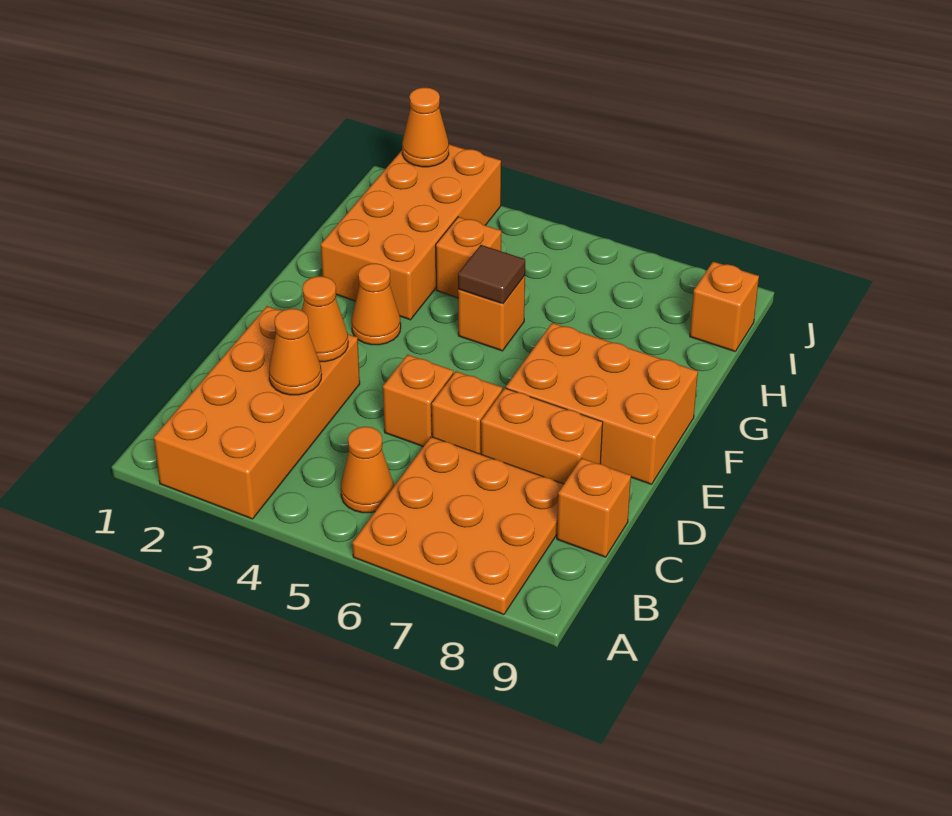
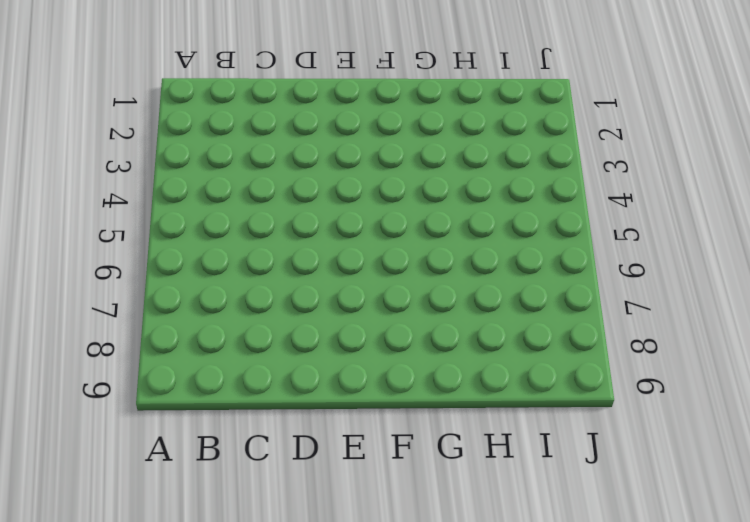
none -> orange brick A2:D3 level 1
none -> orange plate A6:C8 level 1
none -> orange cone B5 level 1

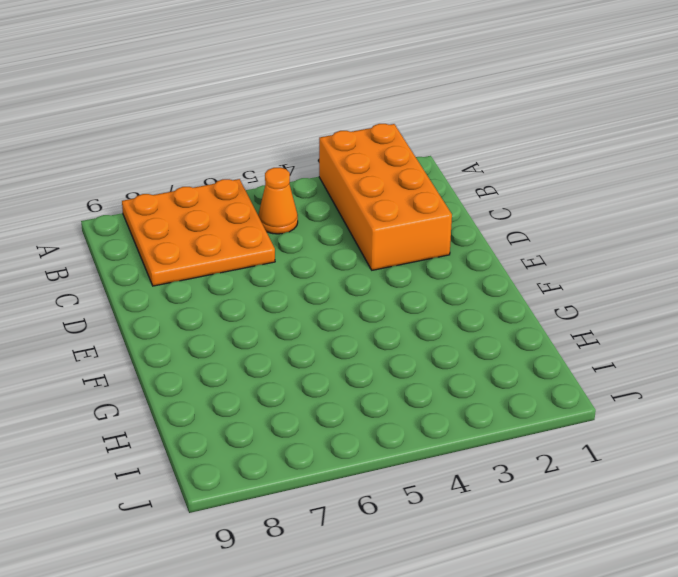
none -> orange brick C9 level 1
none -> orange brick D5 level 1
none -> orange brick D6 level 1

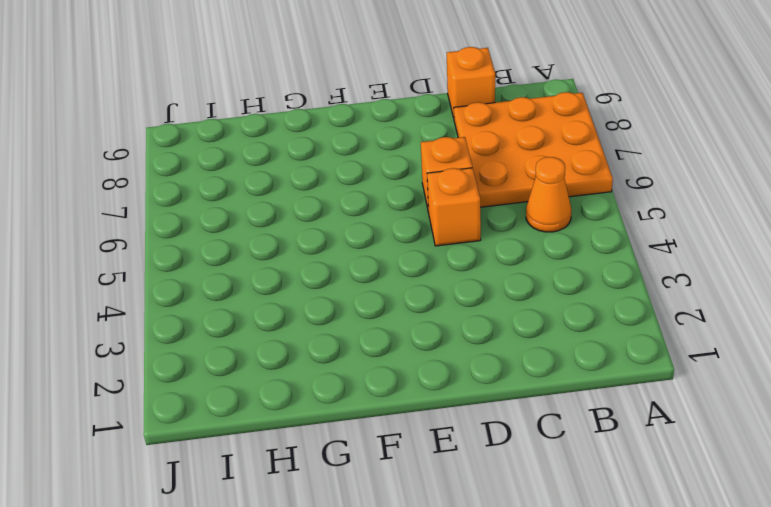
none -> orange brick A2:D3 level 1
none -> orange brick D7:D8 level 1
none -> orange brick E7:F9 level 1

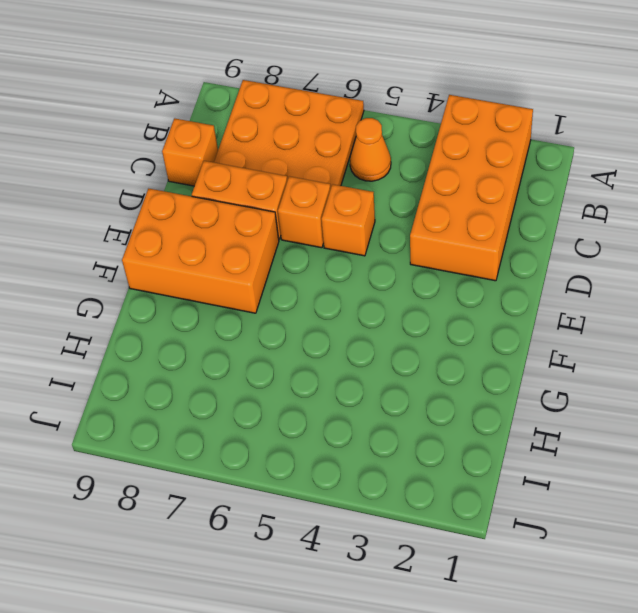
none -> orange cone F3 level 1
none -> orange brick G2:J3 level 1
none -> orange brick G5 level 1

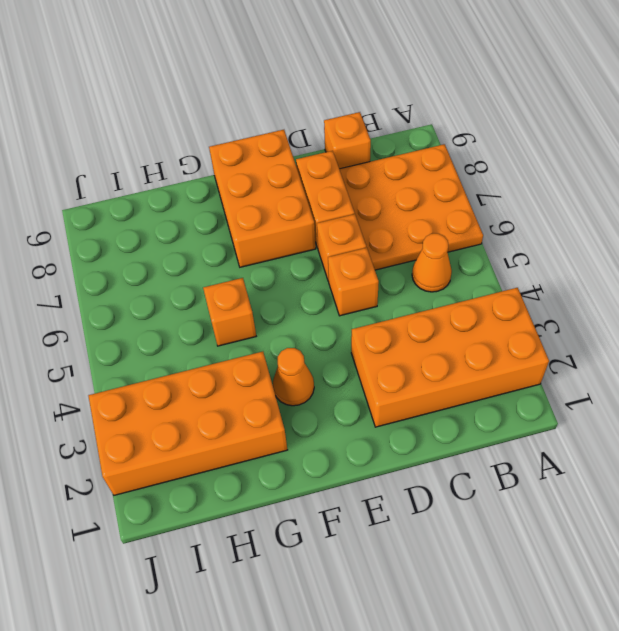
none -> orange brick H4 level 1
none -> orange brick I9 level 1
none -> orange cone C3 level 2

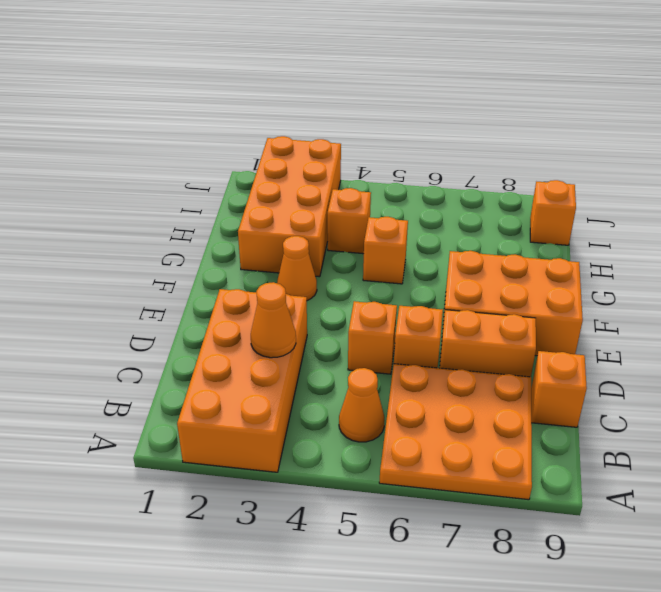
none -> orange cone D3 level 2
none -> brown tile G5 level 2
none -> orange cone J2 level 2

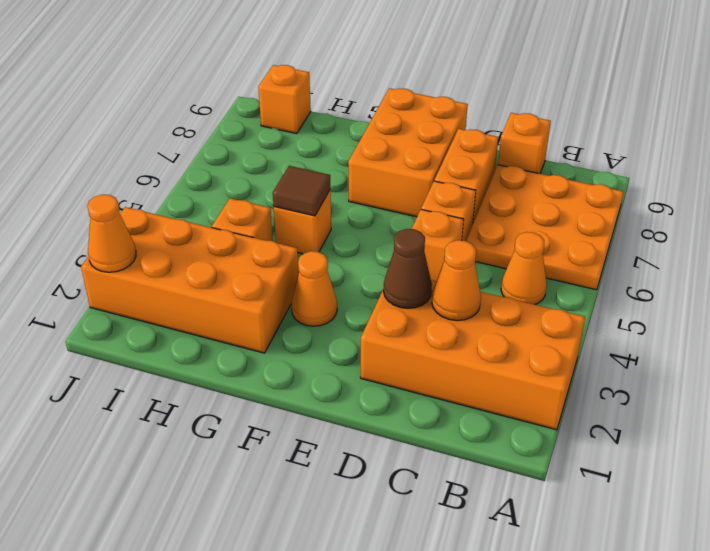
brown cone D3 level 2 -> orange cone D3 level 2

